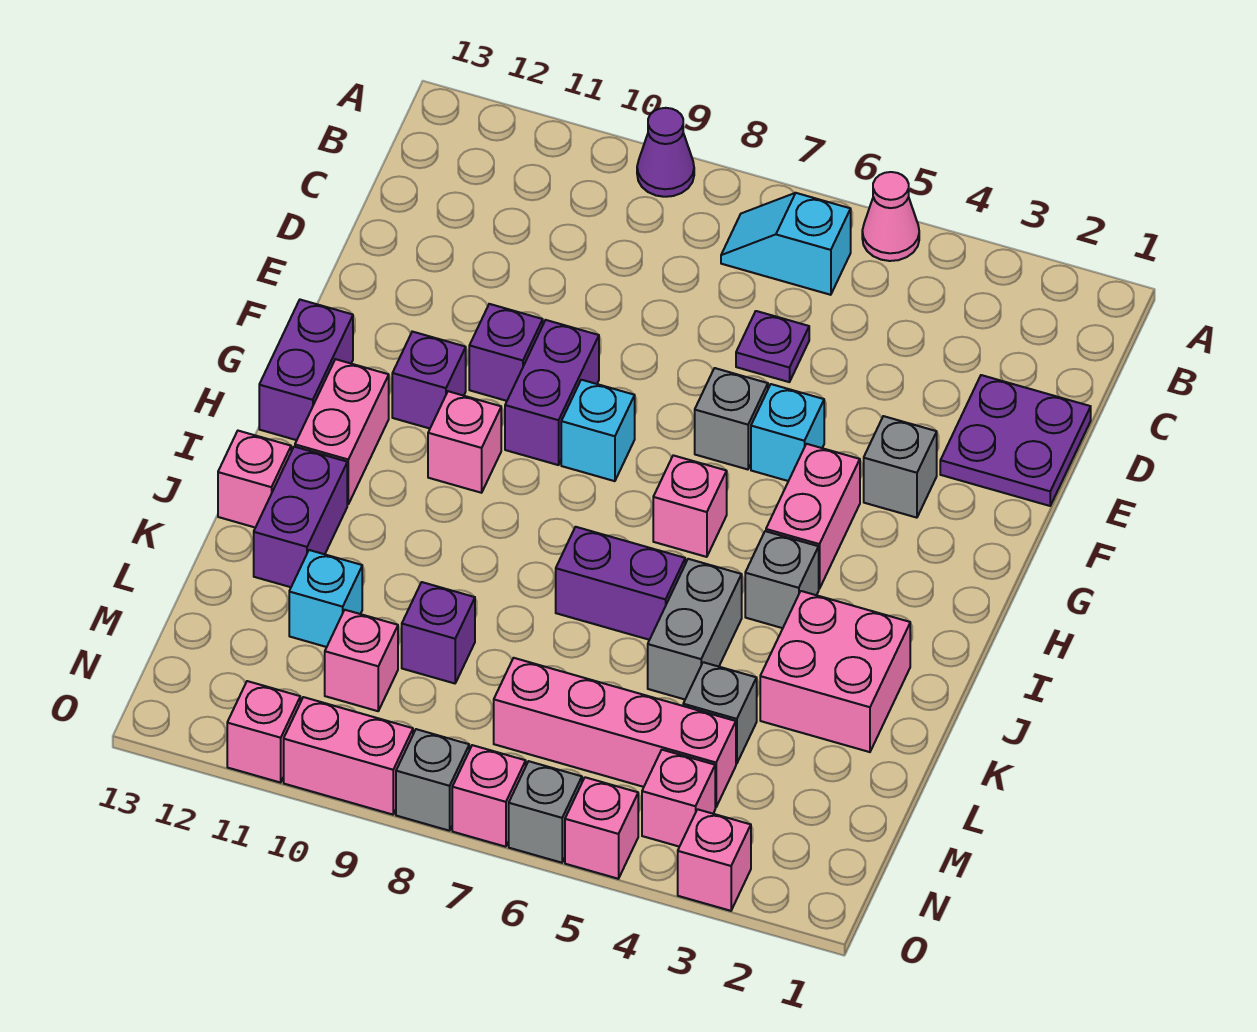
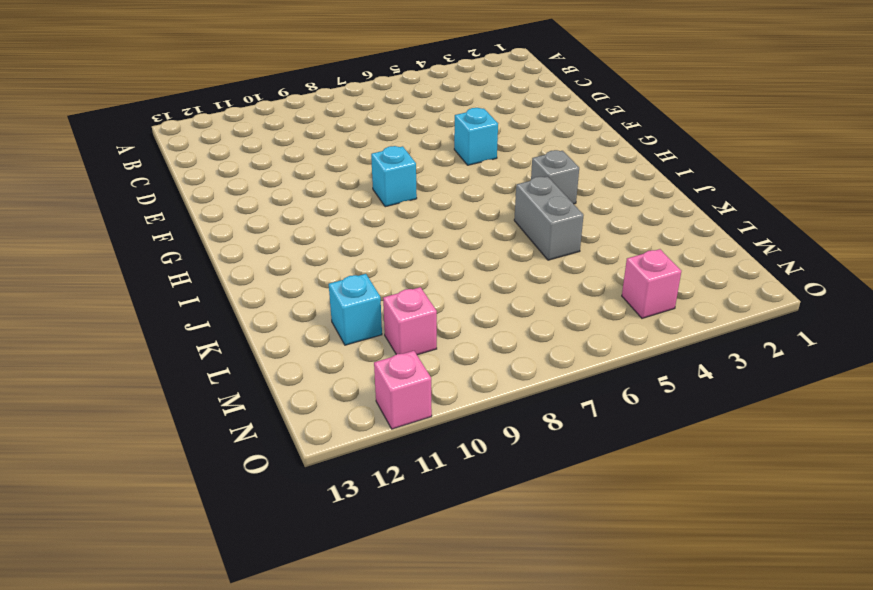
none -> pink cone A5 level 1
none -> purple cone A9 level 1
none -> cyan slope B6:B7 level 1 top 6
none -> purple plate D1:E2 level 1

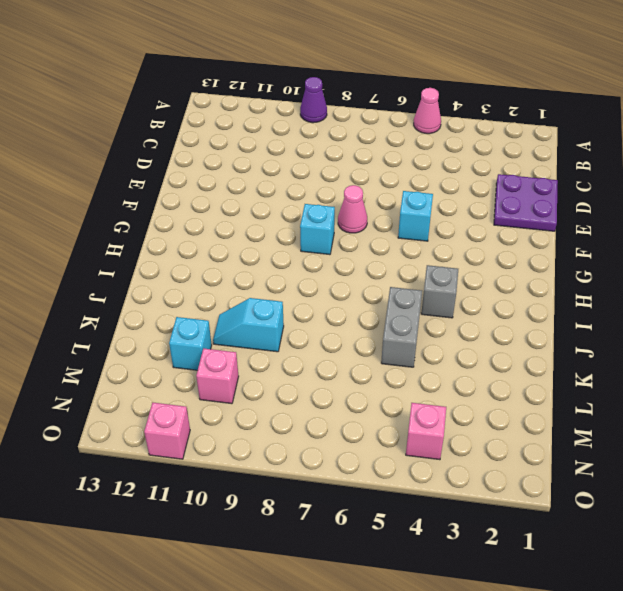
pink cone F7 level 1 -> none
cyan slope K9:K10 level 1 top 9 -> cyan slope B6:B7 level 1 top 6
none -> purple plate D6 level 1
none -> grey brick F3 level 1
none -> grey brick F6 level 1
none -> purple brick F9:G9 level 1

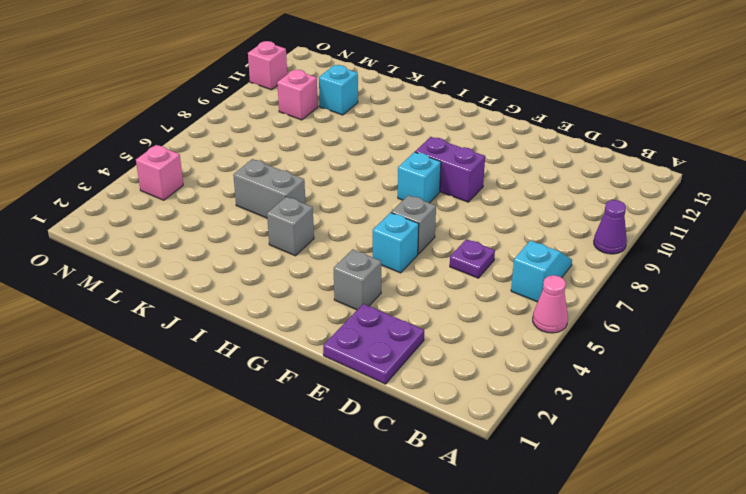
none -> purple brick F10 level 1
none -> pink brick G4:H4 level 1
none -> purple brick G11 level 1
none -> purple brick G13:H13 level 1

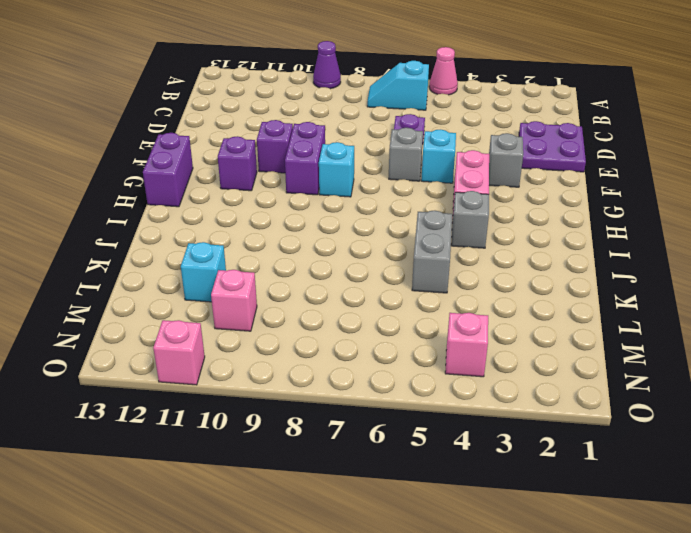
none -> pink brick H6 level 1
none -> pink brick H10 level 1
none -> pink brick H12:I12 level 1
none -> pink brick J2:K3 level 1

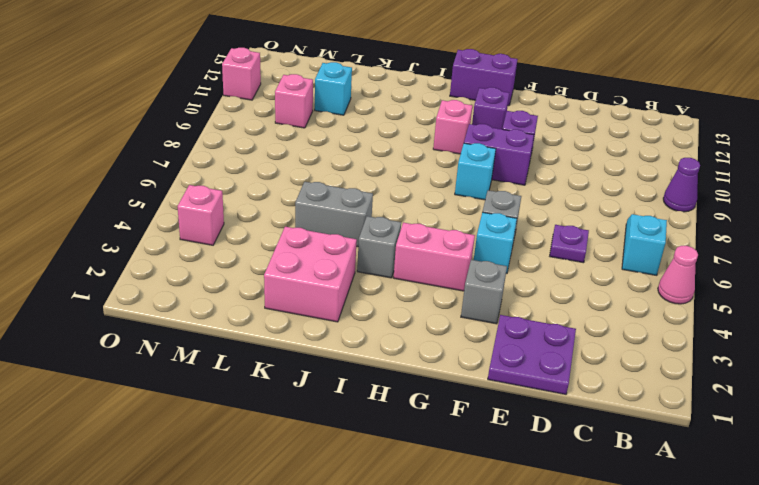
none -> pink brick H6 level 1
none -> pink brick H12:I12 level 1
none -> purple brick J6:J7 level 1
none -> purple brick J12:K12 level 1

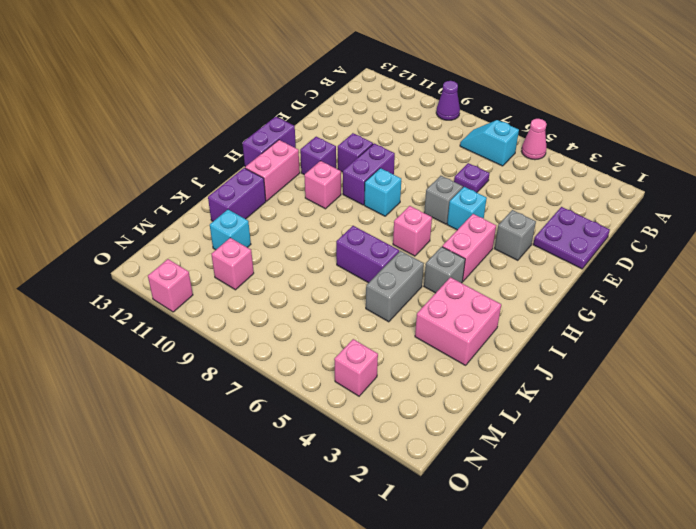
none -> pink brick J13 level 1
none -> grey brick L4 level 1
none -> purple brick L9 level 1
none -> pink brick M4:M7 level 1

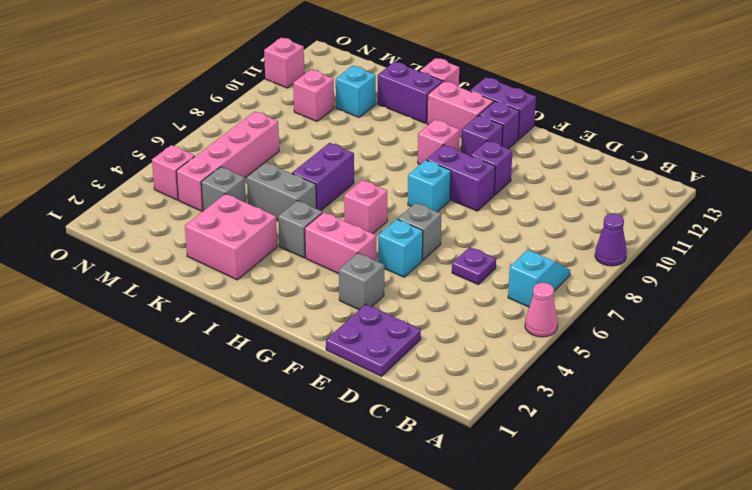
purple brick G12 level 1 -> purple brick L9 level 1
none -> pink brick O3 level 1
none -> pink brick O5 level 1
none -> grey brick O6 level 1
none -> pink brick O7 level 1

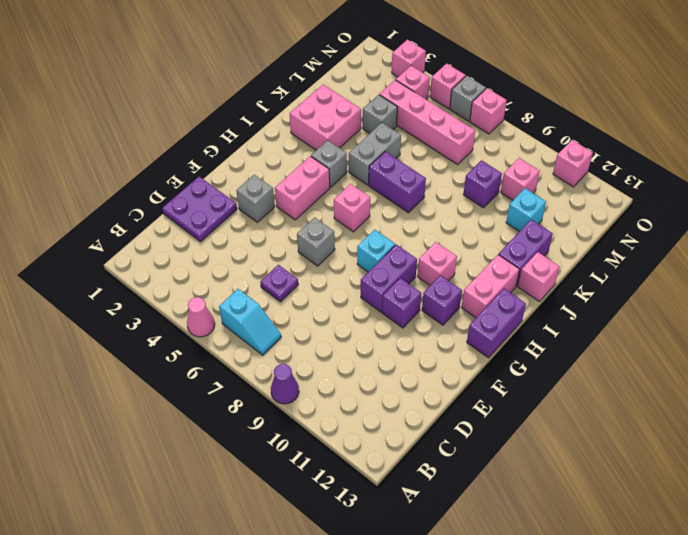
none -> cyan brick F5 level 1
none -> grey brick O8 level 1
none -> pink brick O9:O10 level 1

